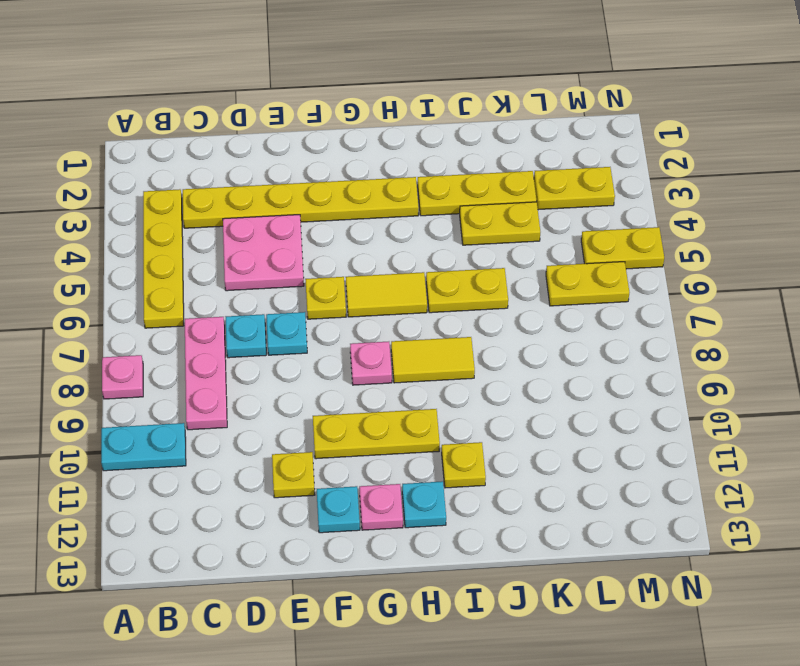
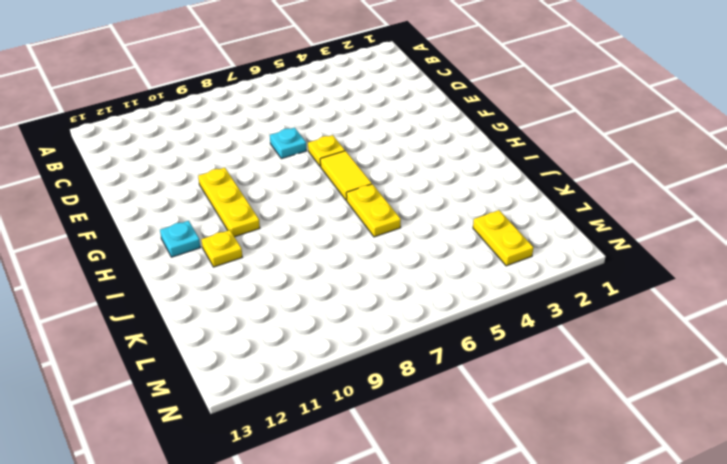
none -> pink plate A8 level 1
none -> cyan plate A10:B10 level 1
none -> yellow plate B3:B6 level 1

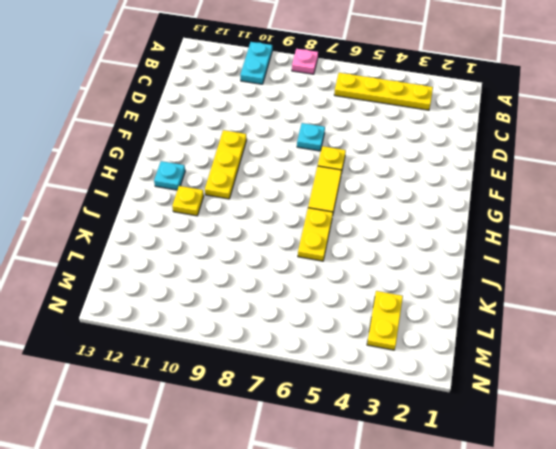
none -> yellow plate C3:H3 level 1
none -> pink plate C7:C9 level 1
none -> pink plate D4:E5 level 1

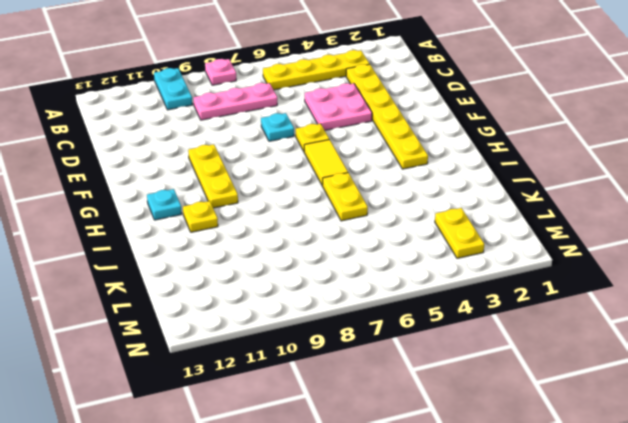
none -> cyan plate D7 level 1
none -> yellow plate E11 level 1
none -> cyan plate F12 level 1

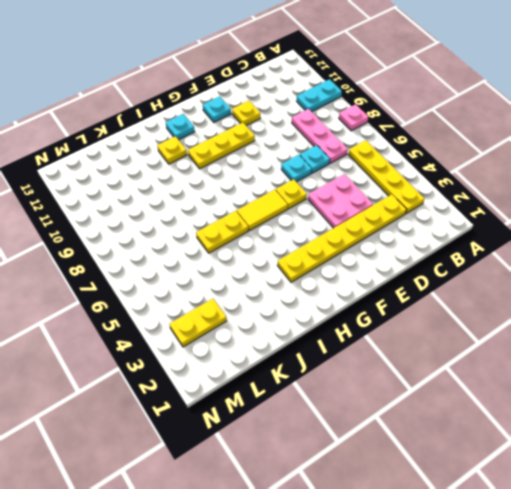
none -> pink plate G8 level 1
none -> pink plate G12 level 1
none -> yellow tile H8:I8 level 1

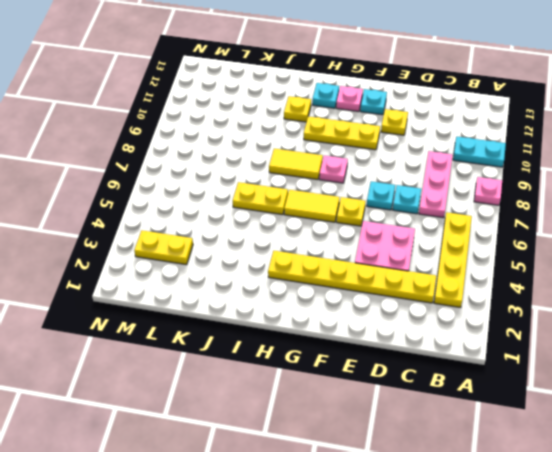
none -> yellow plate I3:K3 level 1
none -> yellow plate J4:K4 level 1
none -> yellow plate L6:M6 level 1

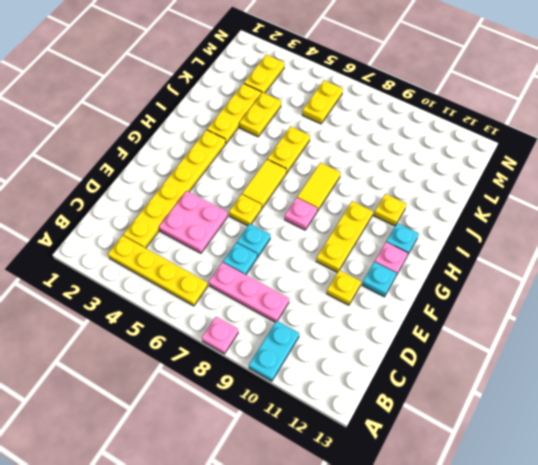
none -> yellow plate M5:N5 level 1

